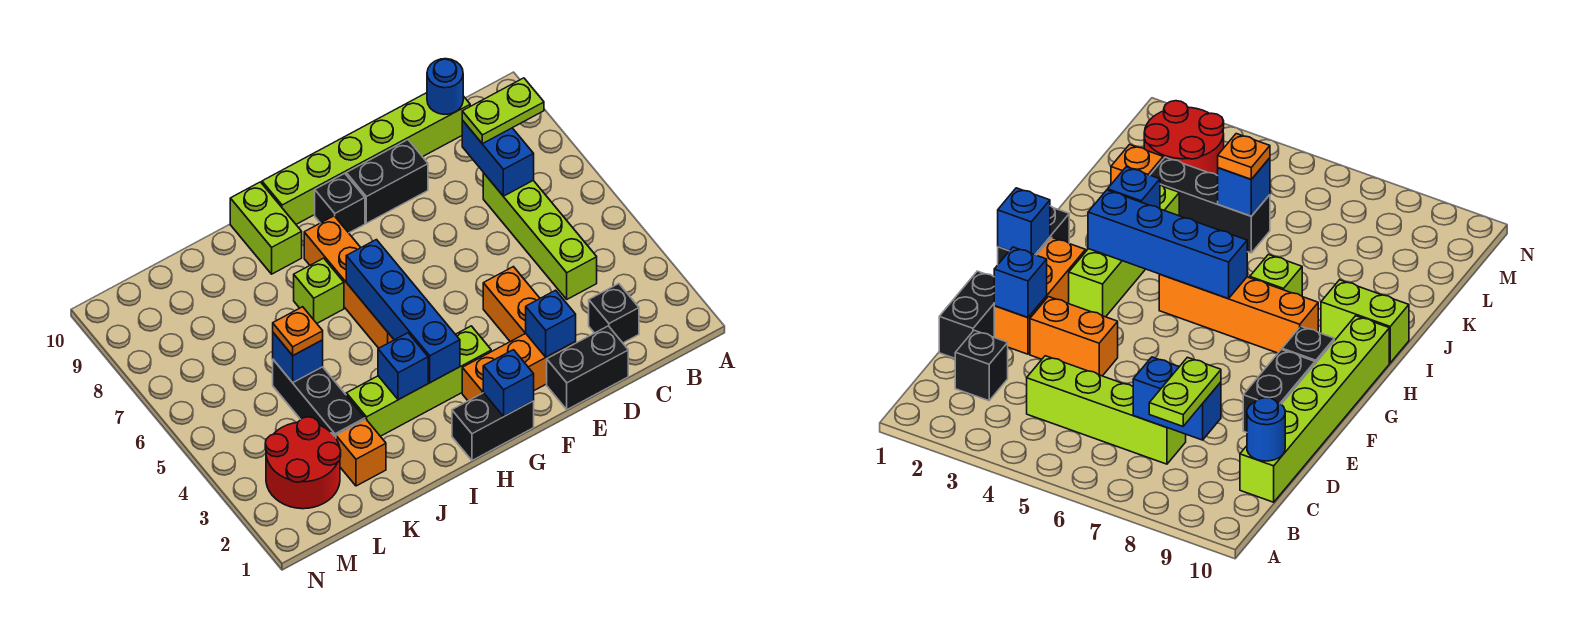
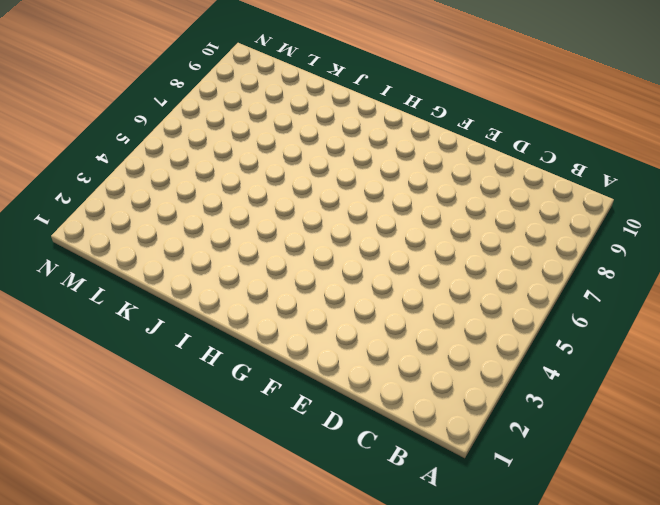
none -> black brick C2 level 1
none -> lime brick C4:C7 level 1
none -> lime brick C10:H10 level 1

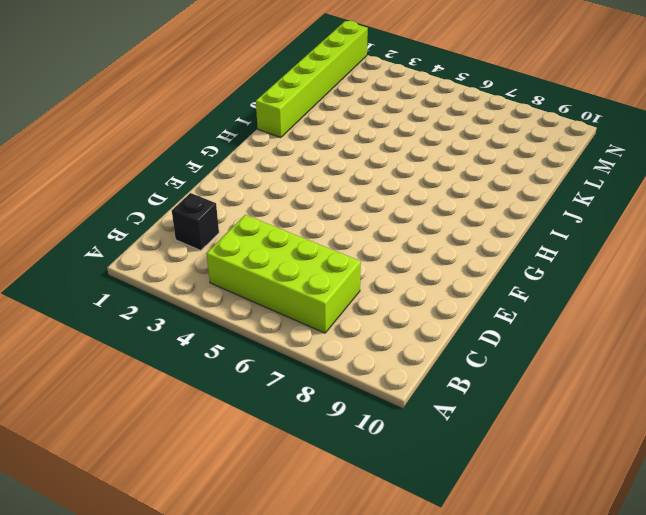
lime brick B4:C7 level 1 -> lime brick C4:C7 level 1
lime brick I1:N1 level 1 -> lime brick C10:H10 level 1
none -> black brick D1:E1 level 1
none -> orange brick E2:G2 level 1
none -> orange brick E3:E4 level 1

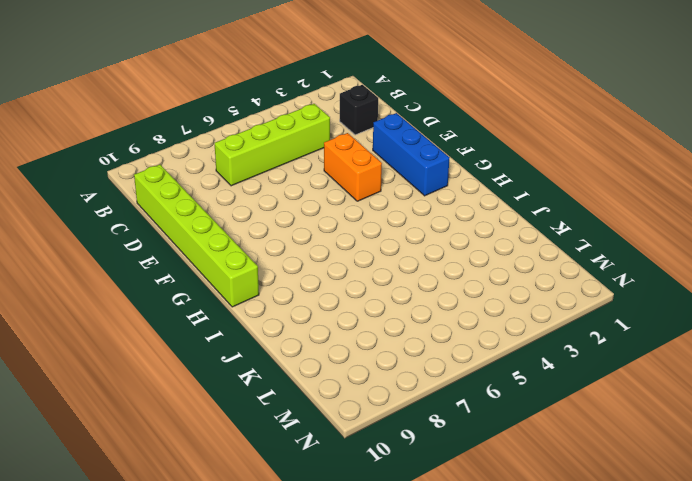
blue brick E2:G2 level 1 -> orange brick E2:G2 level 1
orange brick E4:F4 level 1 -> orange brick E3:E4 level 1
none -> black brick D1:E1 level 1
none -> black brick E9:F9 level 1
none -> black brick G1:H1 level 1

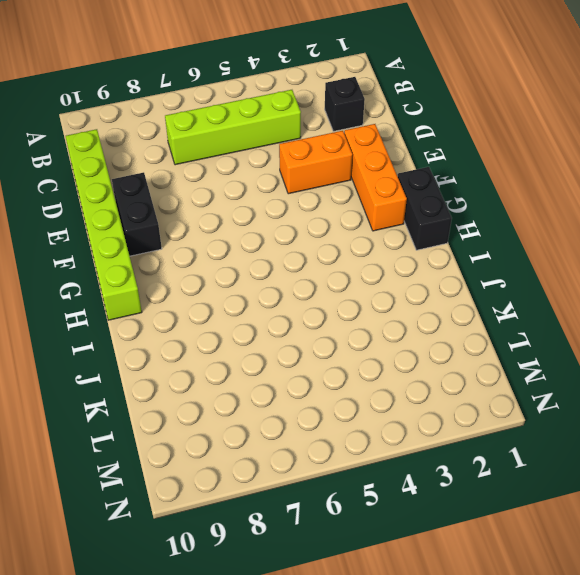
none -> black brick D1:E1 level 1
none -> lime brick G3:J3 level 1
none -> black brick G9 level 1

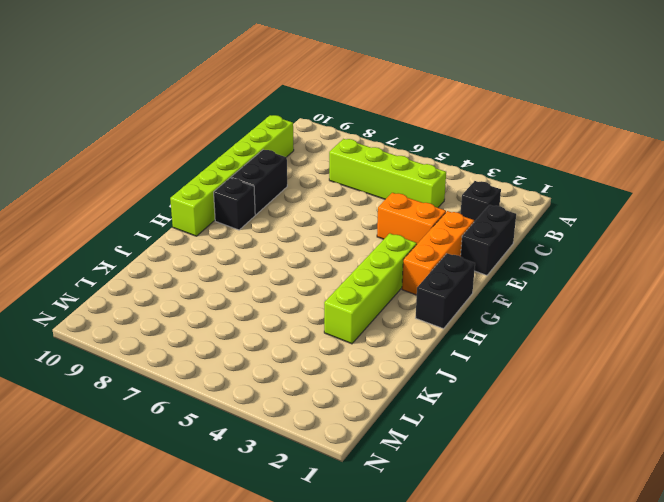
none -> orange brick H5:H8 level 1
none -> lime brick I7 level 1
none -> lime brick I9:I10 level 1

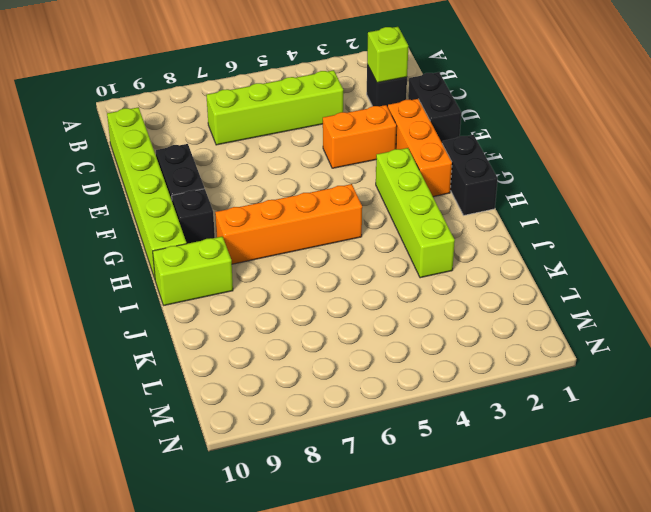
lime brick C2 level 2 -> lime brick I7 level 1
none -> orange brick K2 level 1
none -> black brick K3:K5 level 1
none -> red round brick L2:M3 level 1

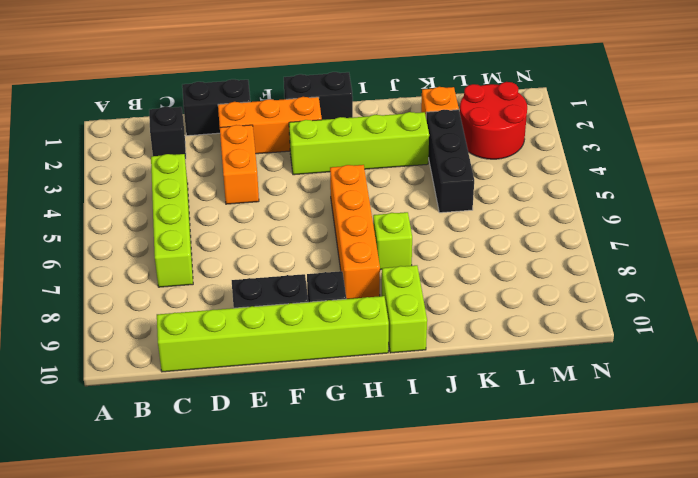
none -> blue brick C7:C8 level 2
none -> blue round brick C10 level 2
none -> blue brick E2 level 2

